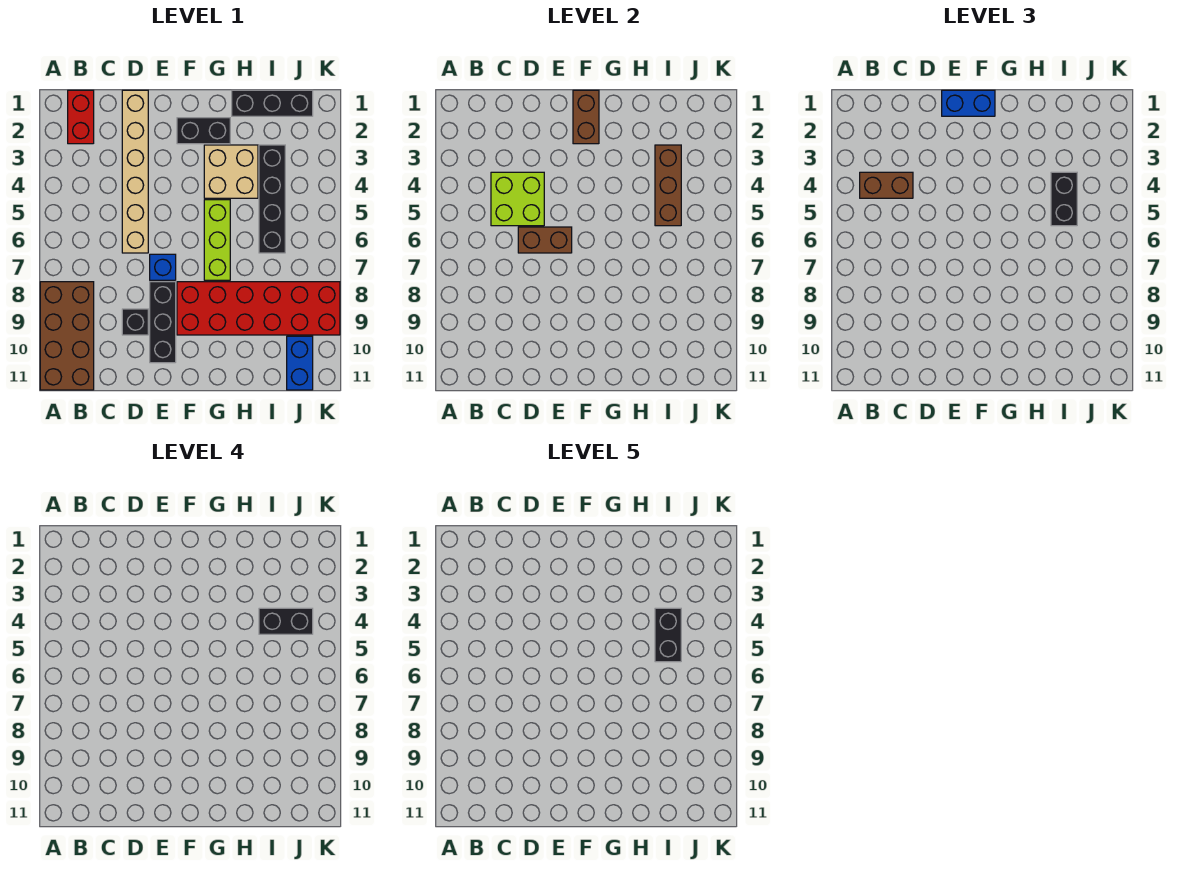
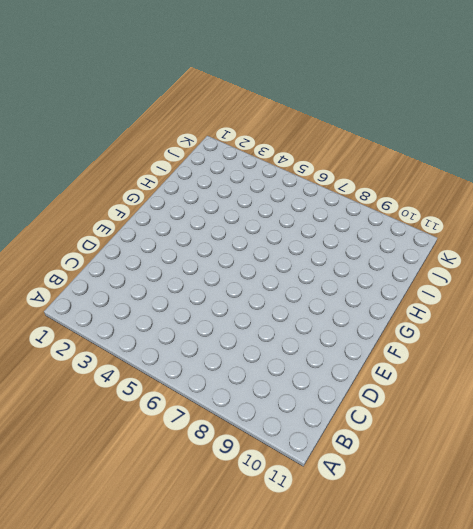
none -> brown brick A8:B11 level 1
none -> red brick B1:B2 level 1
none -> tan brick D1:D6 level 1

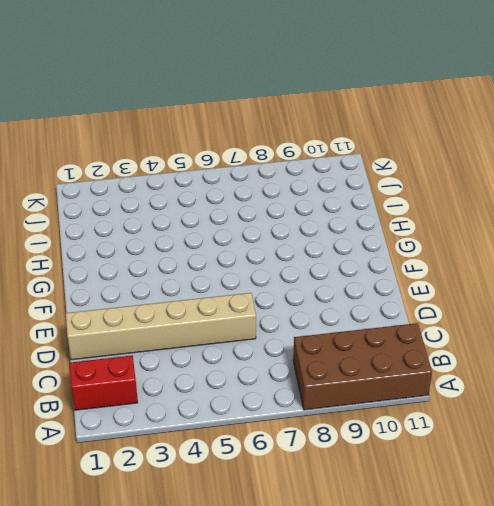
none -> black brick D9 level 1
none -> blue brick E7 level 1
none -> black brick E8:E10 level 1

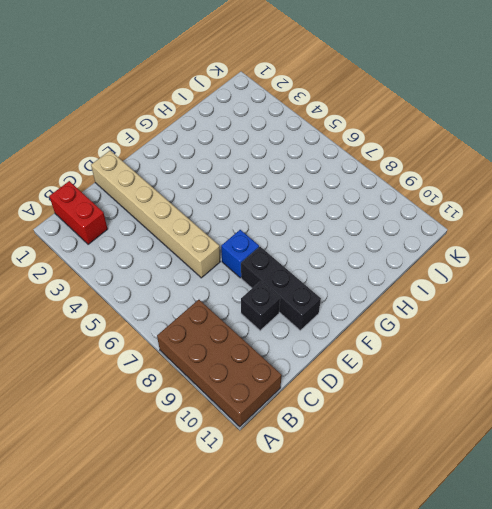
none -> black brick F2:G2 level 1
none -> red brick F8:K9 level 1
none -> tan brick G3:H4 level 1

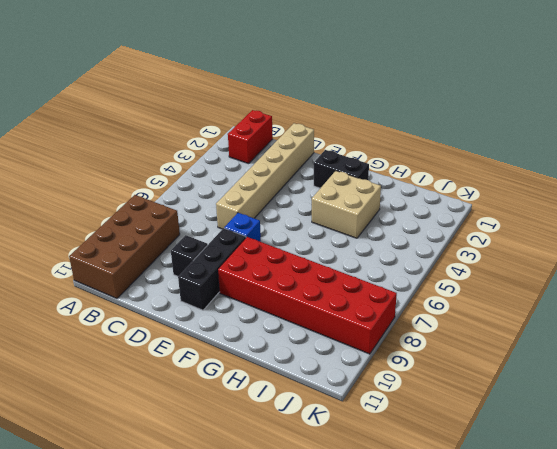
none -> lime brick G5:G7 level 1
none -> black brick H1:J1 level 1
none -> black brick I3:I6 level 1

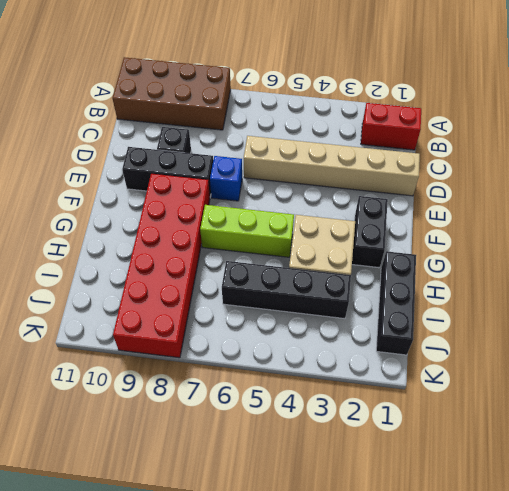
none -> blue brick J10:J11 level 1
none -> lime brick C4:D5 level 2
none -> brown brick D6:E6 level 2

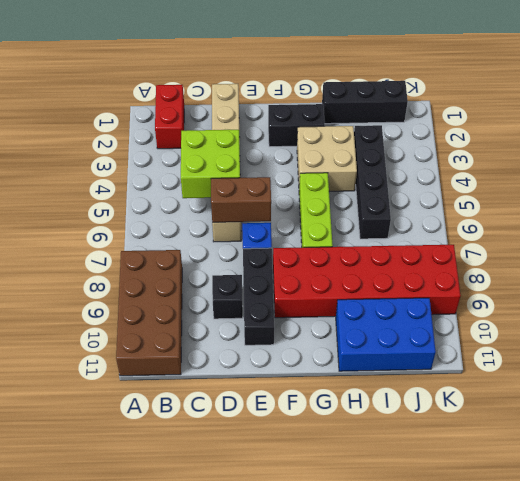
blue brick H10:J11 level 1 -> blue brick J10:J11 level 1
none -> brown brick F1:F2 level 2
none -> brown brick I3:I5 level 2
none -> brown brick B4:C4 level 3

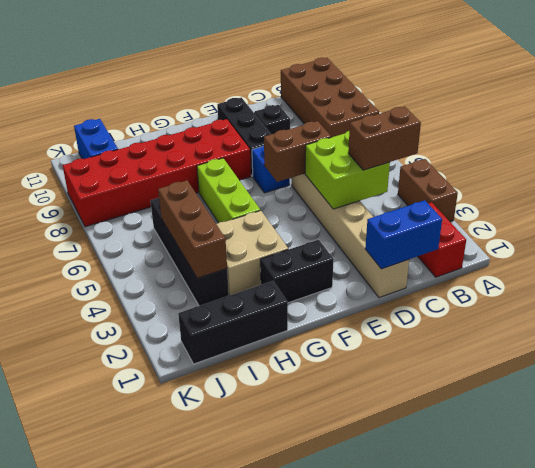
brown brick A3:A4 level 1 -> brown brick F1:F2 level 2
blue brick C1:D1 level 2 -> blue brick E1:F1 level 3
none -> black brick I4:I5 level 3
none -> black brick I4:J4 level 4
none -> black brick I4:I5 level 5

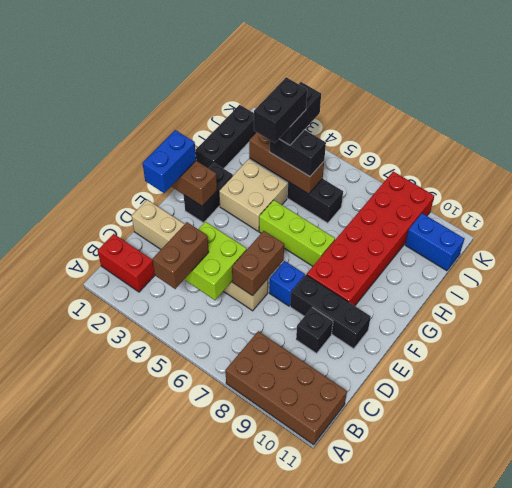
black brick H4:I4 level 5 -> black brick I4:I5 level 5

